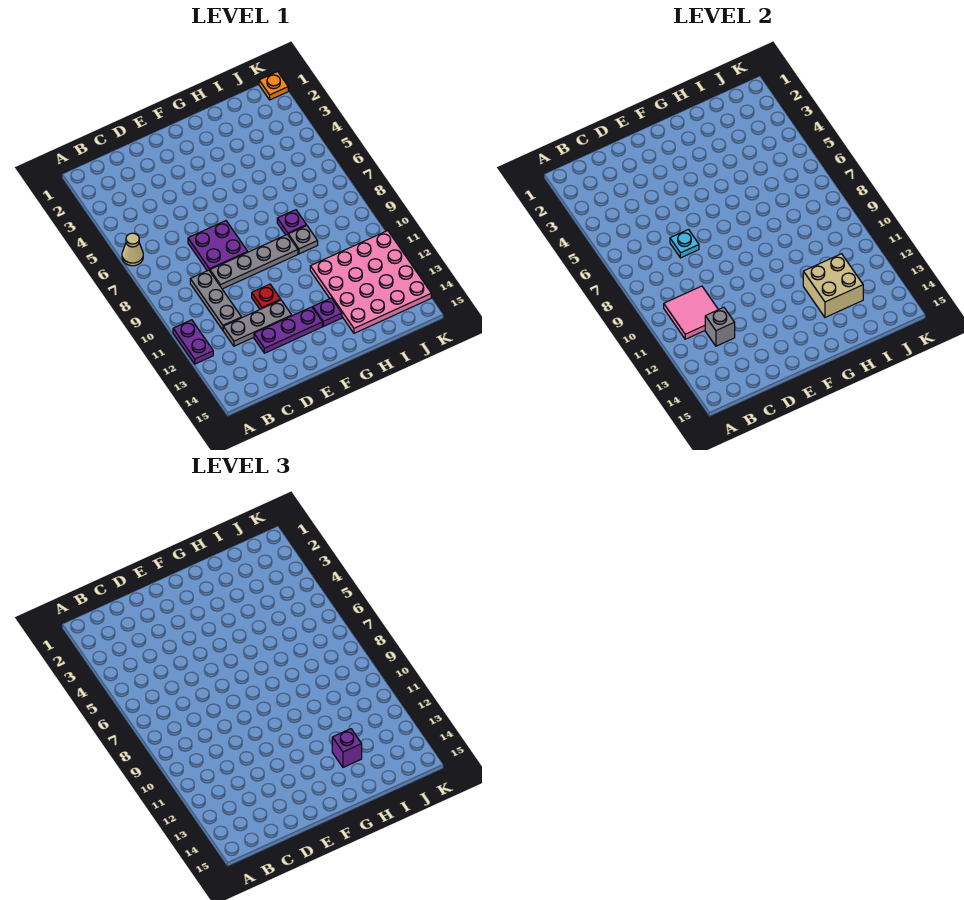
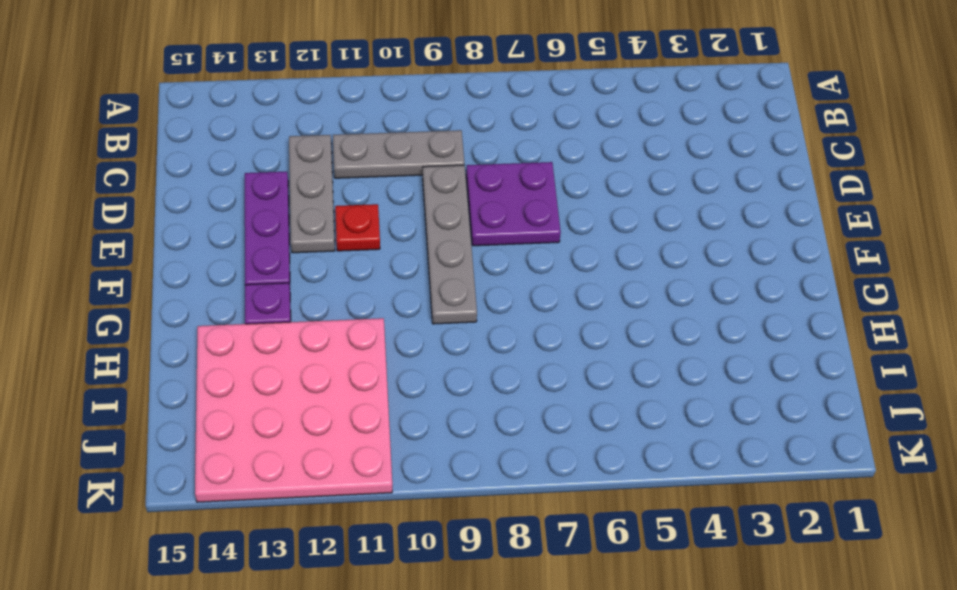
none -> tan cone A6 level 1
none -> purple plate A11:A12 level 1
none -> purple plate H8 level 1

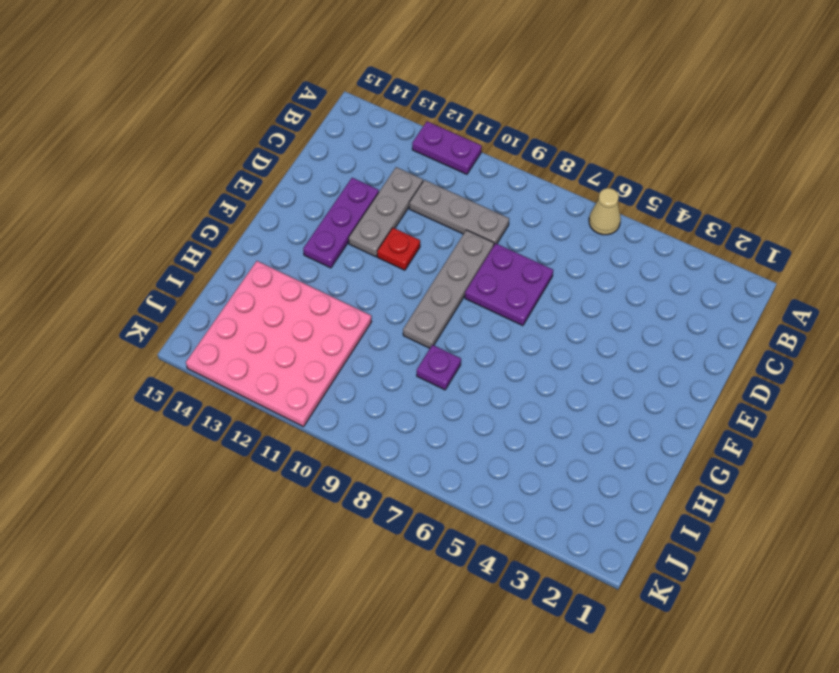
none -> purple plate G13 level 1
none -> grey plate H9 level 1
none -> orange plate K1 level 1

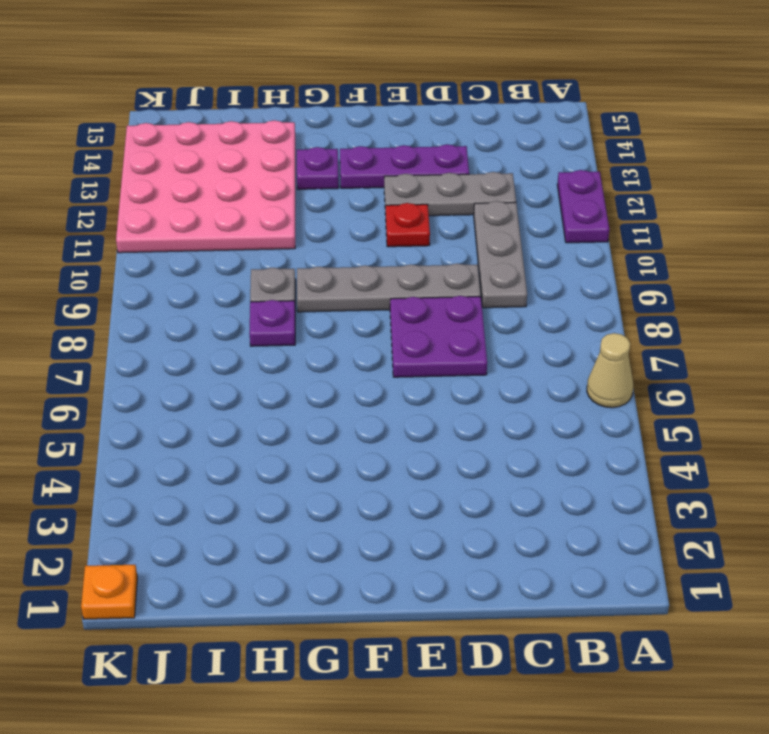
none -> pink tile B10:C11 level 2
none -> grey brick C12 level 2
none -> cyan plate D7 level 2

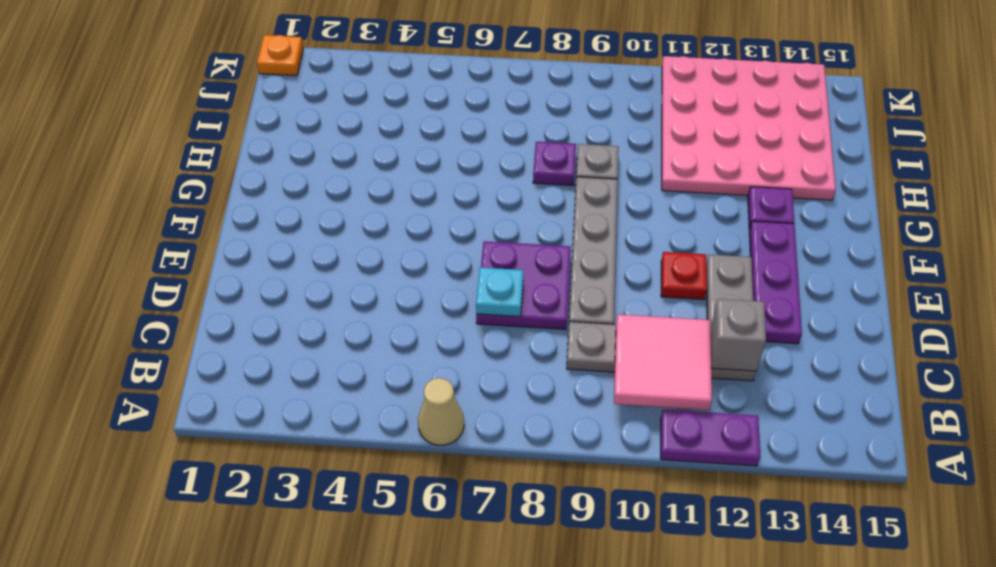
none -> tan brick H12:I13 level 2
none -> purple brick H13 level 3

